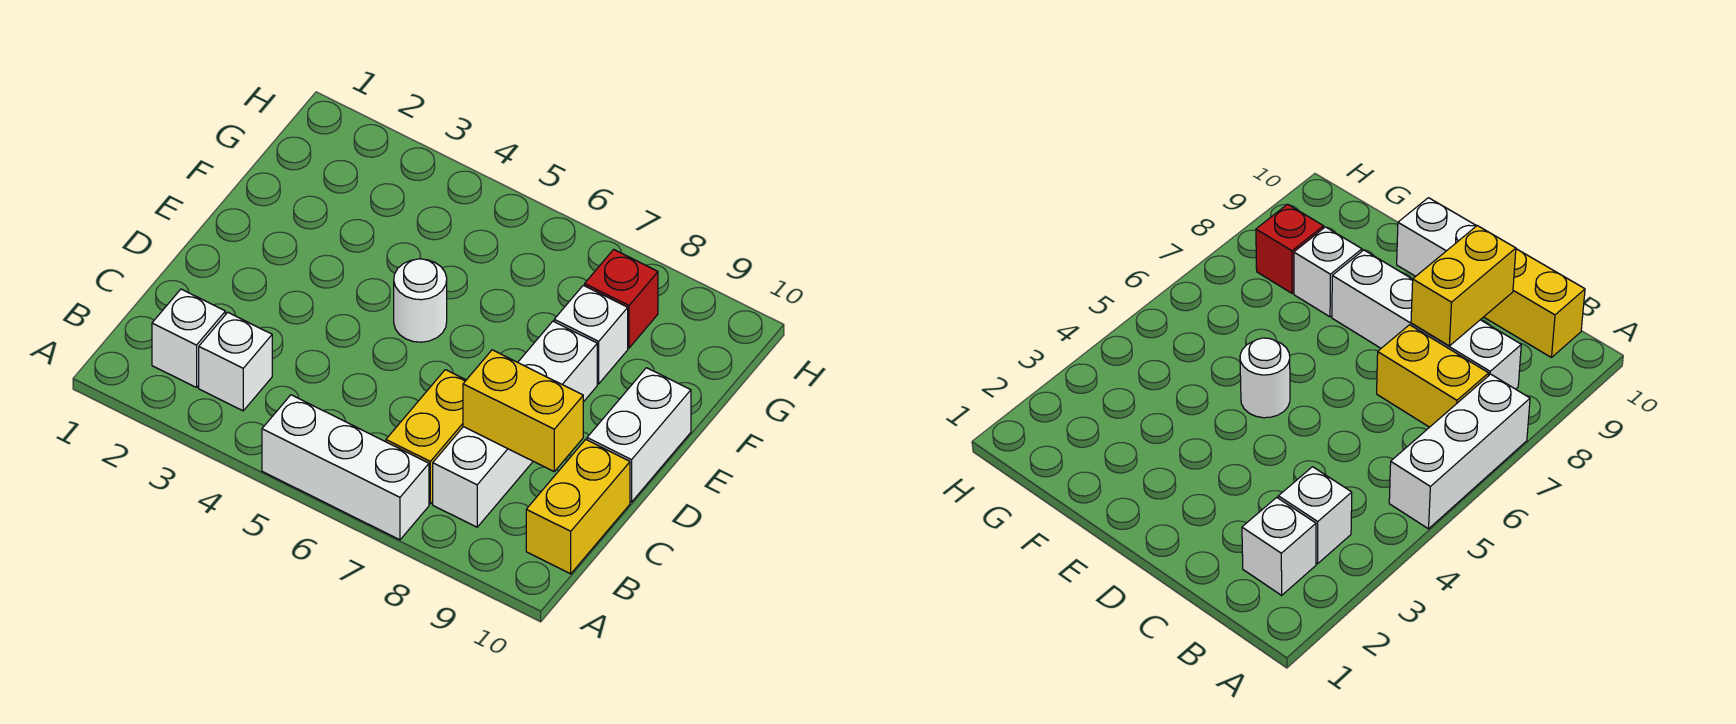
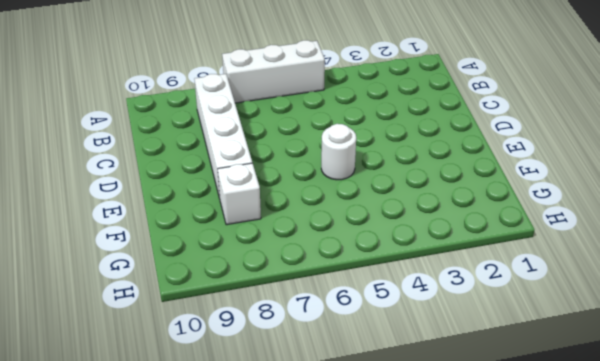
none -> white brick B2 level 1
none -> white brick B3 level 1

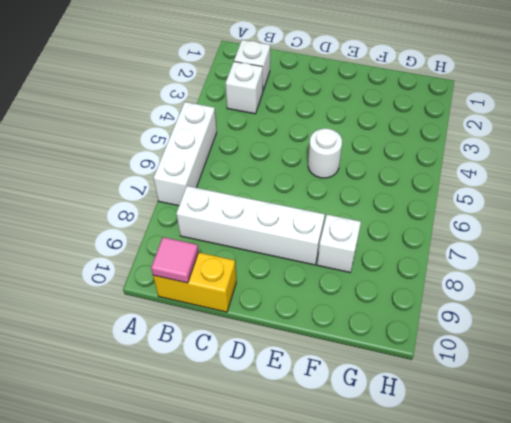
pink tile B10 level 2 -> none
none -> yellow brick B7:C7 level 1
none -> white brick D10:E10 level 1

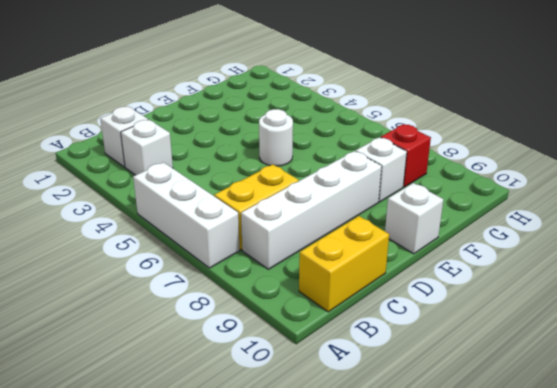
white brick E10 level 1 -> white brick D10:E10 level 1
none -> yellow brick C8:C9 level 2

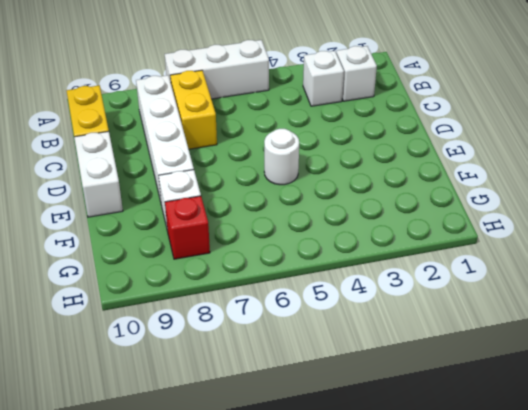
none -> yellow brick C8:C9 level 2

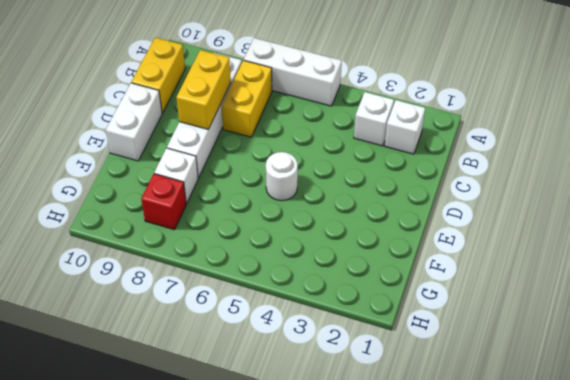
yellow brick C8:D8 level 2 -> yellow brick C8:C9 level 2

